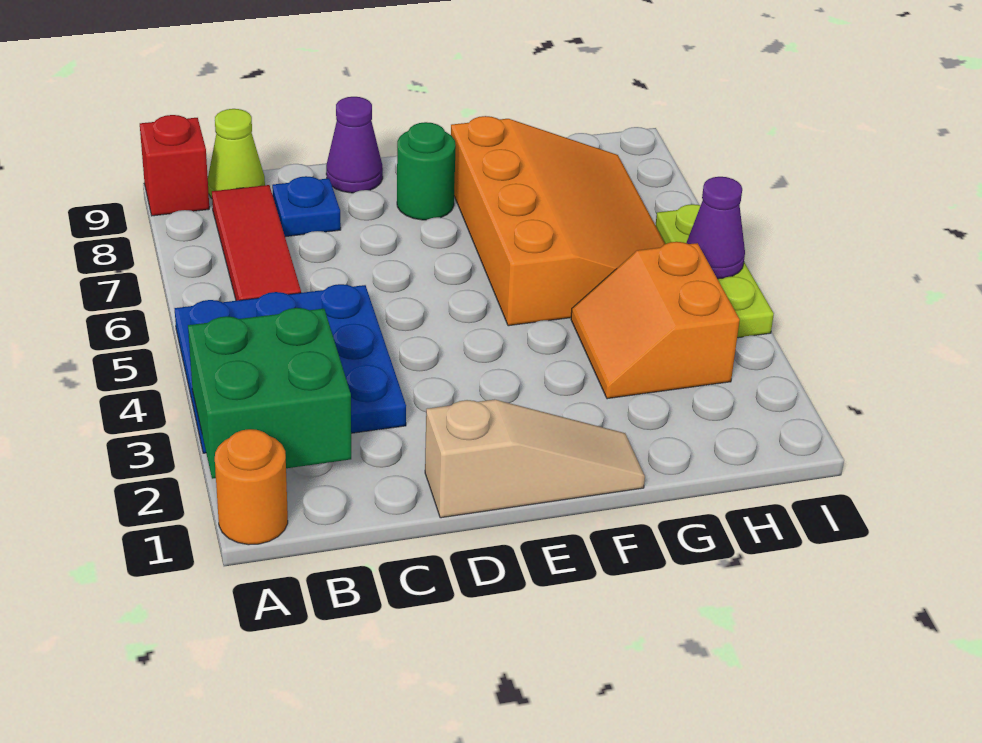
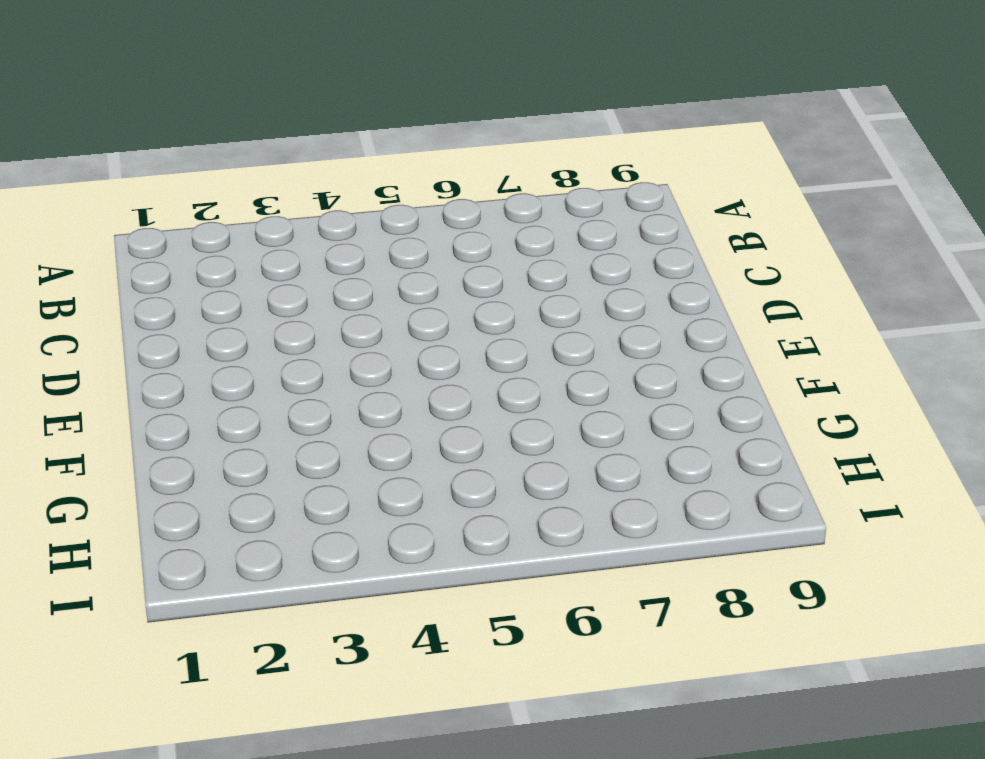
none -> orange round brick A1 level 1
none -> blue plate A3:C5 level 1
none -> red brick A9 level 1

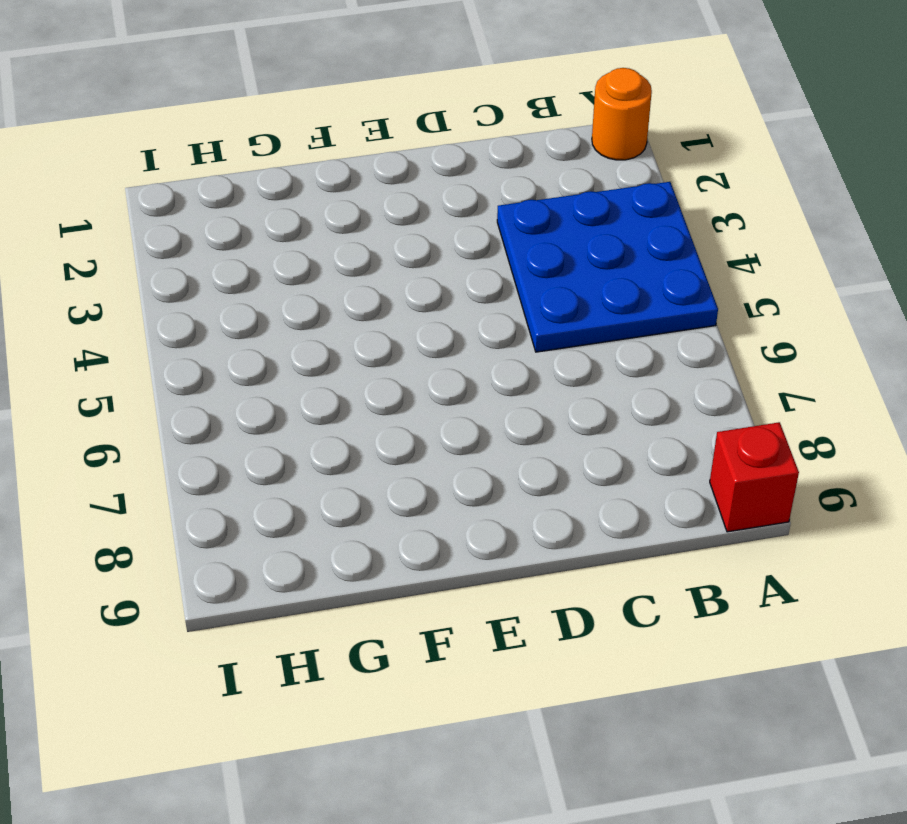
none -> red tile B6:B8 level 1
none -> lime cone B9 level 1
none -> blue plate C8 level 1

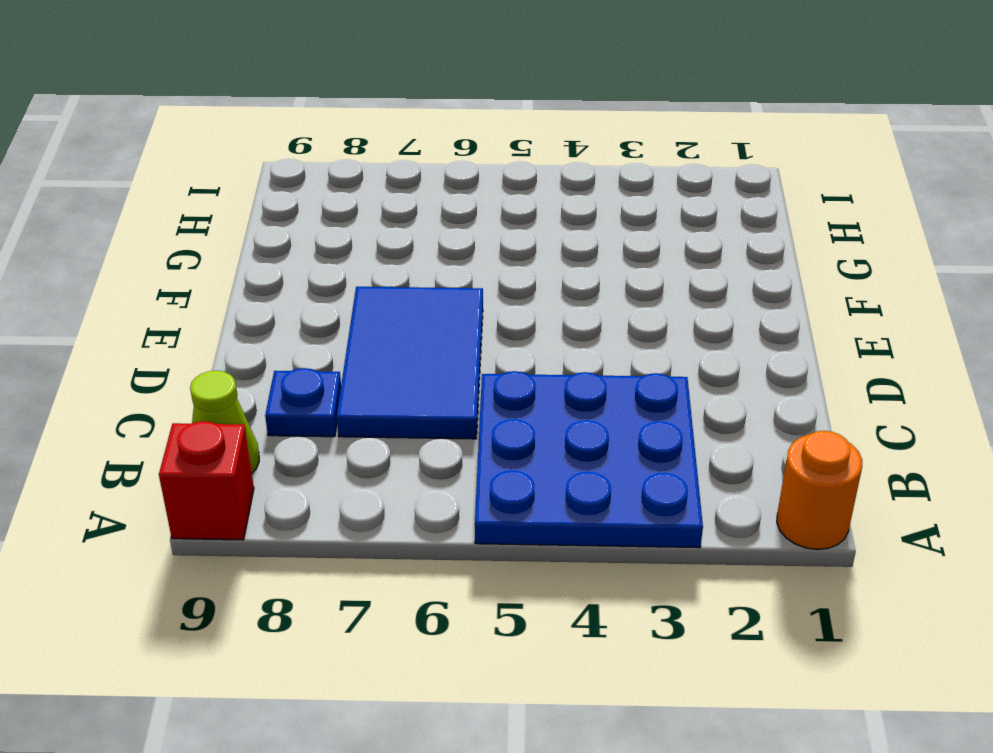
blue tile C6:E7 level 1 -> none
none -> red tile B6:B8 level 1
none -> tan slope D1:F1 level 1 top D
none -> purple cone D9 level 1

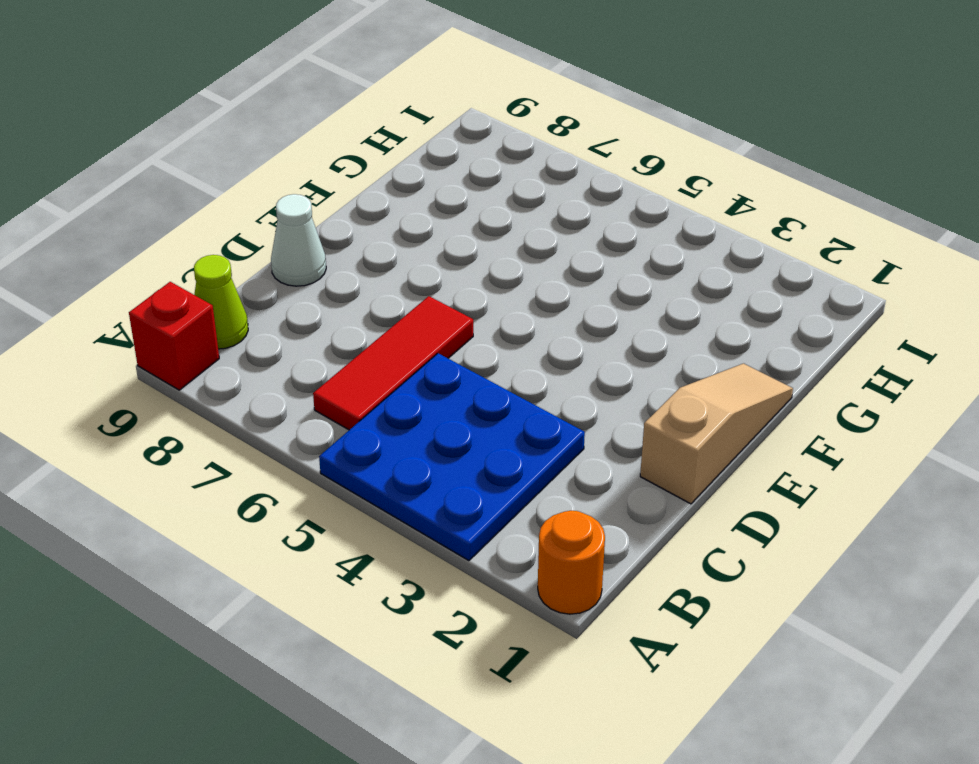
red tile B6:D6 level 1 -> red tile B6:B8 level 1
white cone D9 level 1 -> purple cone D9 level 1
none -> blue plate C8 level 1
none -> green round brick E8 level 1
none -> orange slope F5:H8 level 1 top F

